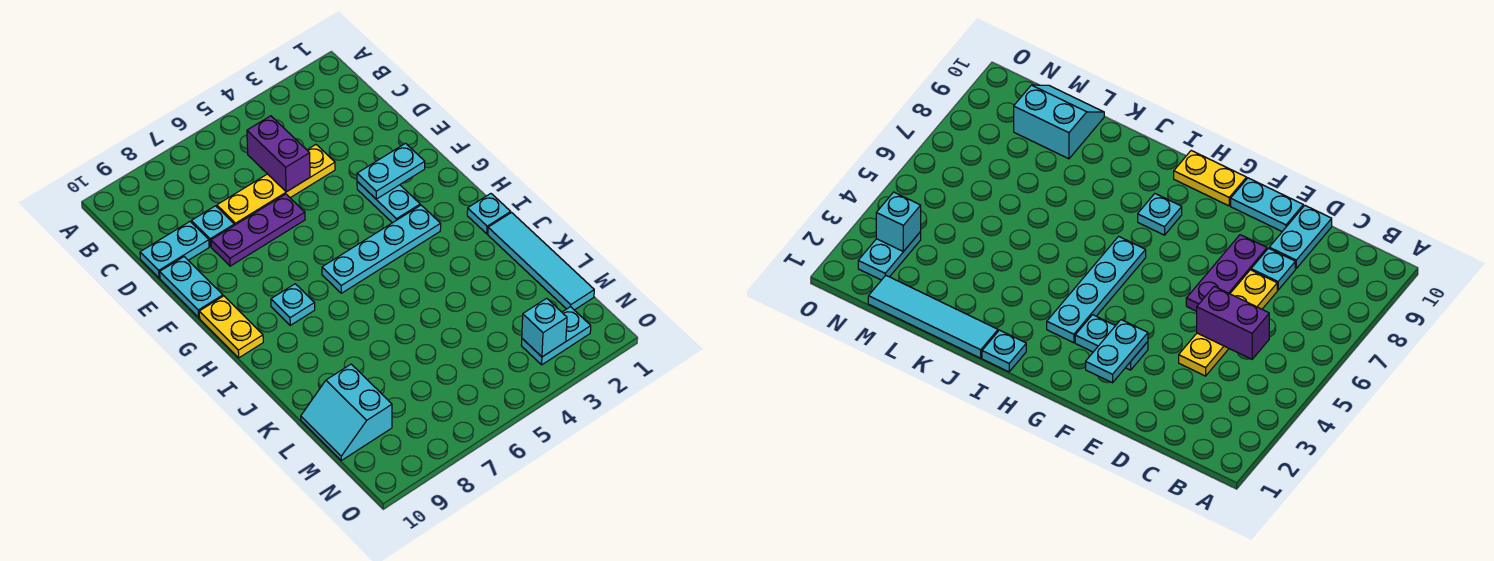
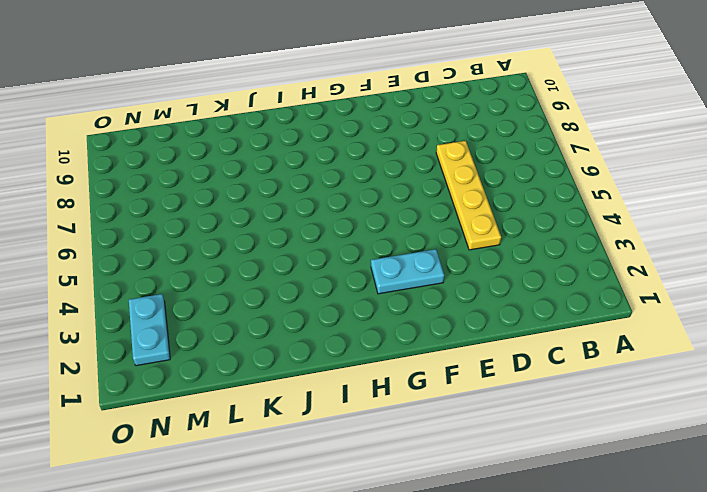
none -> cyan plate D8 level 1
none -> cyan plate D9:D10 level 1
none -> purple plate E6:E8 level 1

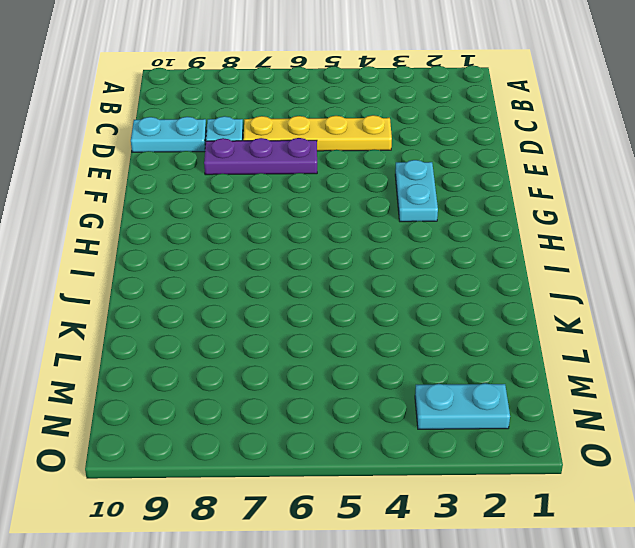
none -> cyan plate E10:F10 level 1
none -> yellow plate G10:H10 level 1
none -> cyan plate H3:H6 level 1

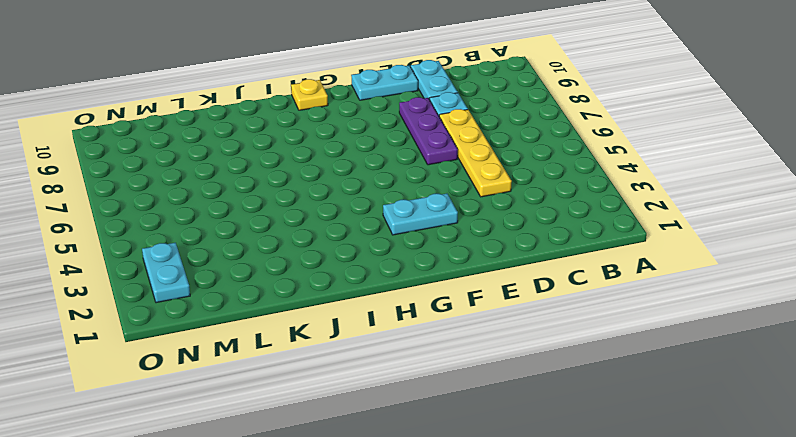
yellow plate H10 level 1 -> yellow plate G10:H10 level 1
none -> cyan plate H3:H6 level 1
none -> cyan plate H8 level 1
none -> cyan plate I1 level 1

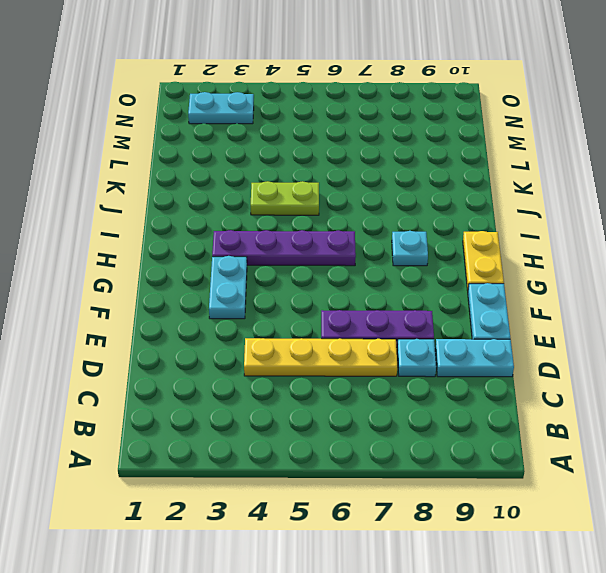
purple plate H3:H6 level 1 -> cyan plate H3:H6 level 1
lime plate J4:J5 level 1 -> none
none -> cyan plate I1 level 1
none -> cyan tile J1:M1 level 1
none -> cyan slope L9:M10 level 1 top 9

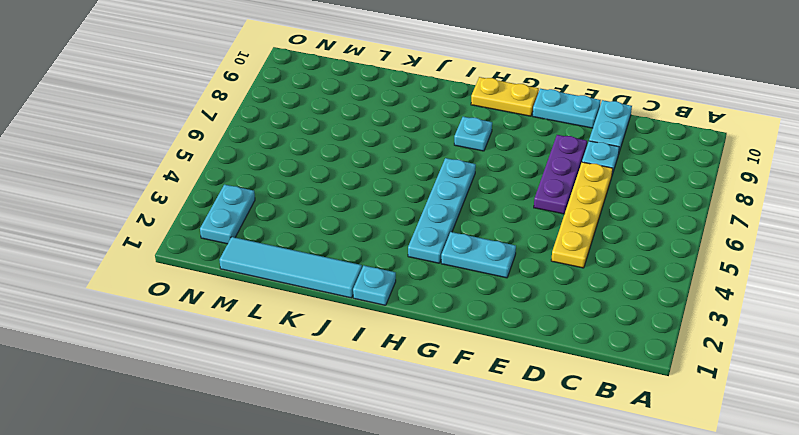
none -> cyan slope L9:M10 level 1 top 9
none -> purple brick C5:D5 level 2
none -> cyan plate F2:F3 level 2

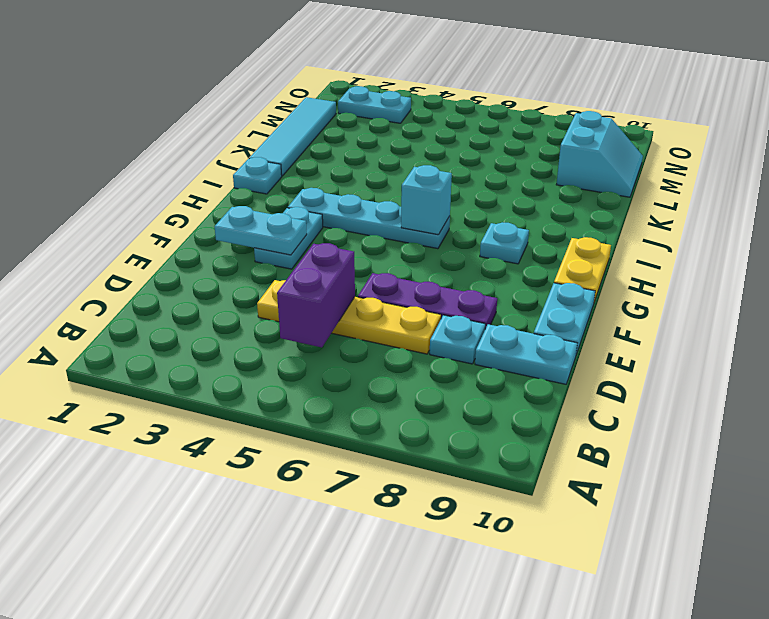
cyan brick H6 level 2 -> cyan brick N3 level 2

